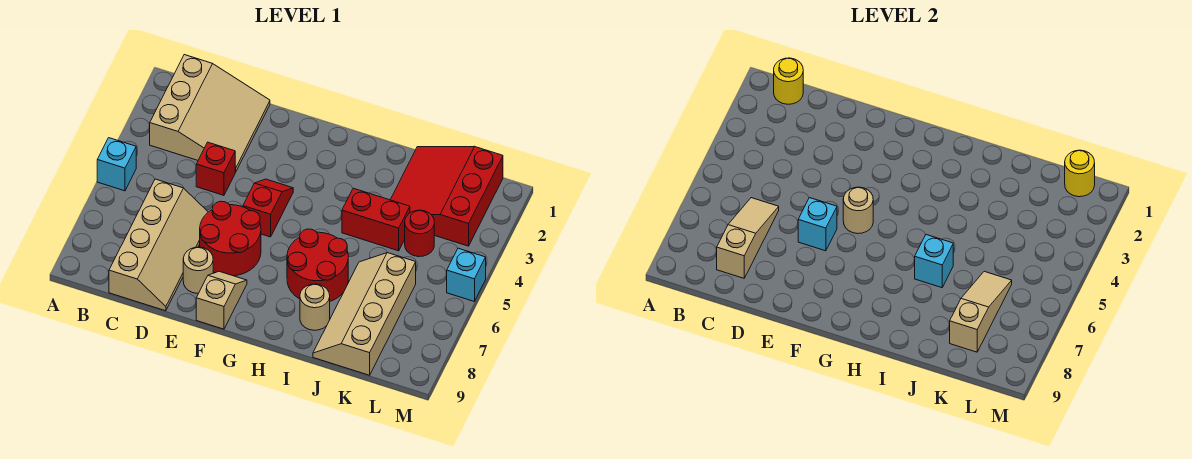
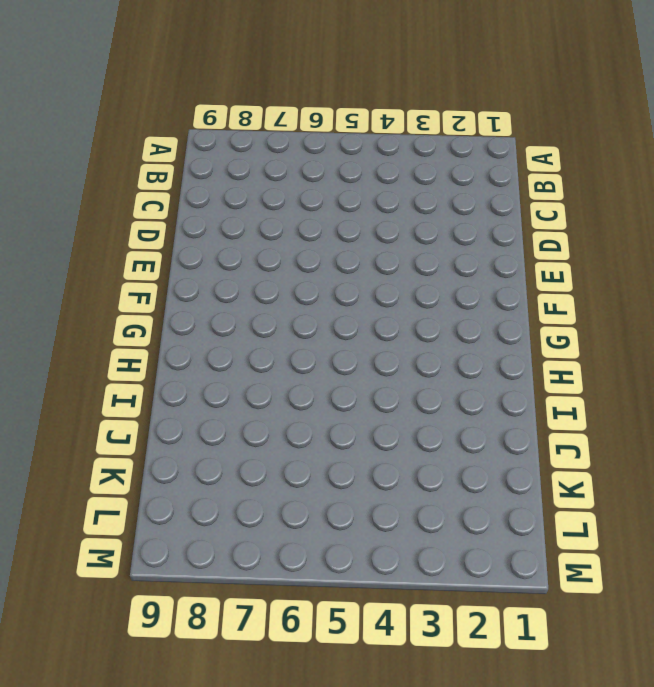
none -> cyan brick A5 level 1
none -> tan slope B1:D3 level 1 top B
none -> tan slope C6:D9 level 1 top C

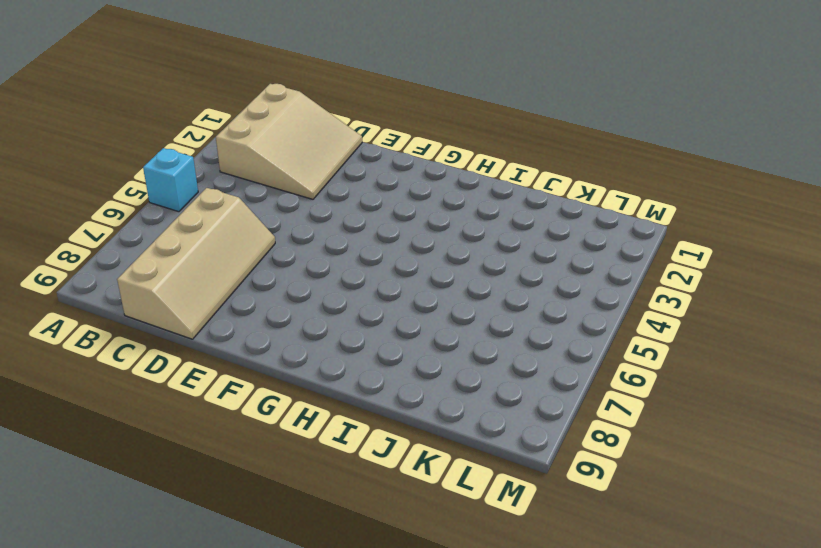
none -> red brick D4 level 1
none -> red round brick E6:F7 level 1
none -> tan round brick E8 level 1

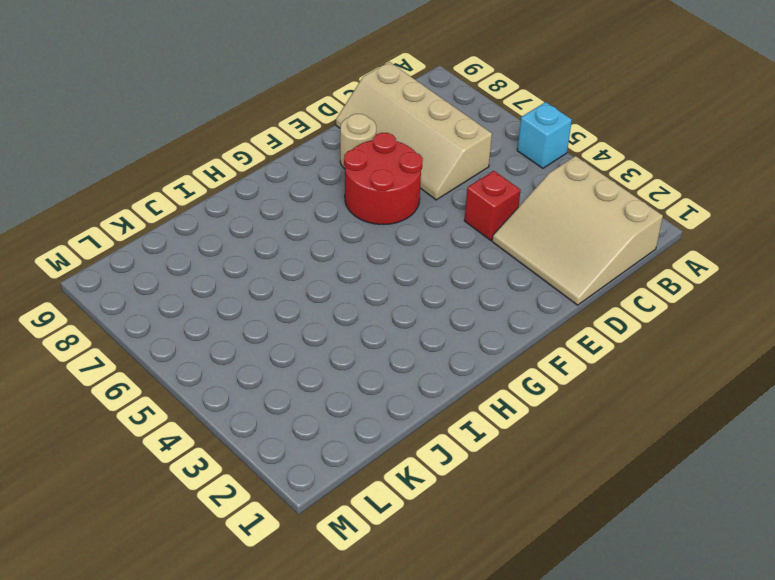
none -> red slope F4:F5 level 1 top 5
none -> tan slope F8:F9 level 1 top 9
none -> red round brick H6:I7 level 1

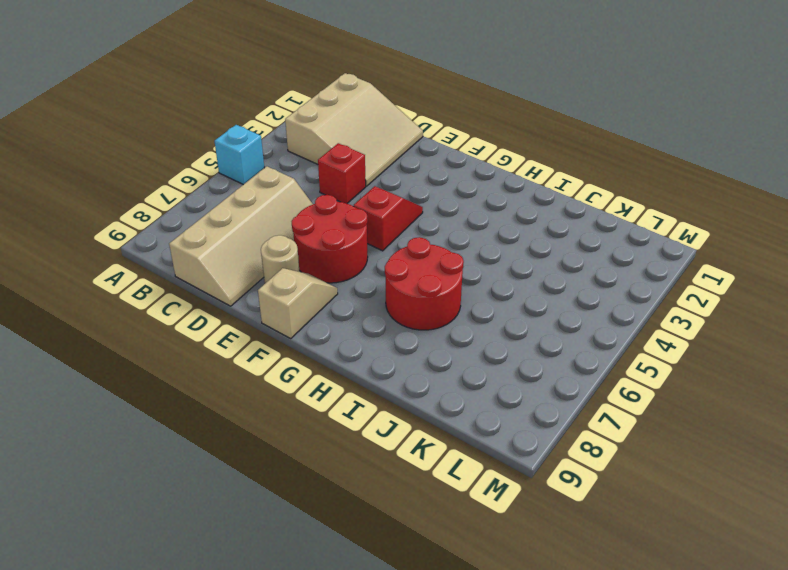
none -> red brick I4:J4 level 1
none -> tan round brick I8 level 1
none -> red slope J1:L3 level 1 top L

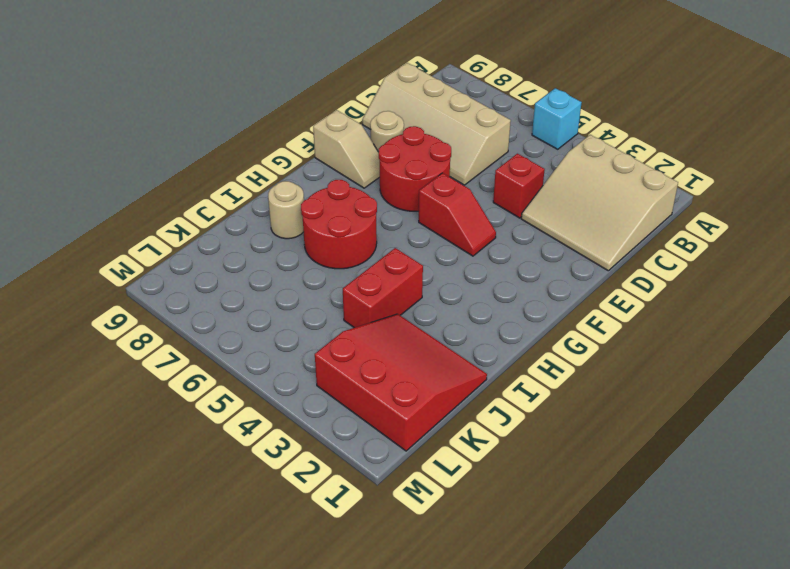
none -> tan slope J6:K9 level 1 top K
none -> red round brick K4 level 1
none -> cyan brick M5 level 1

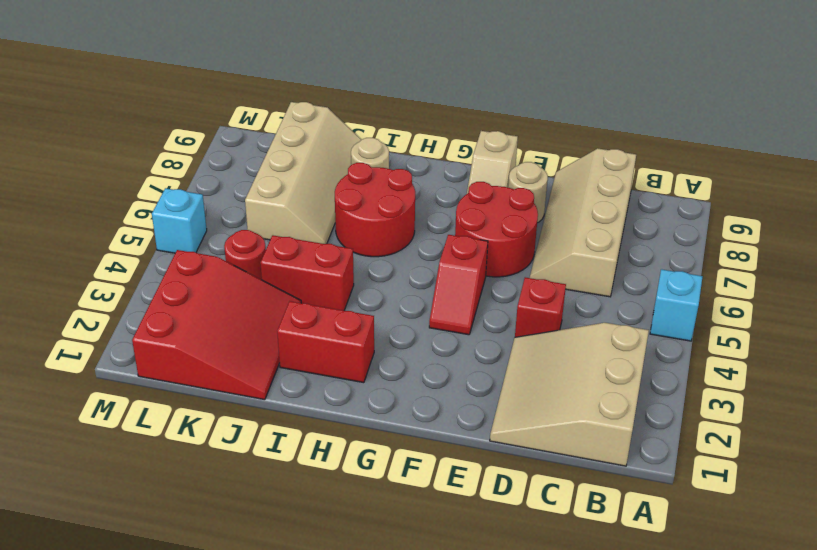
red brick H2:I2 level 1 -> none
none -> yellow round brick B1 level 2
none -> tan slope C6:C8 level 2 top 8
none -> cyan brick E6 level 2

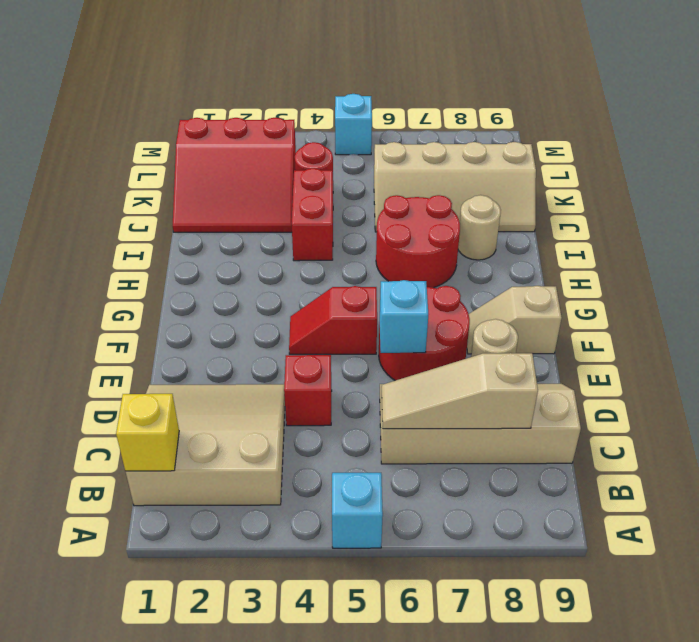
yellow brick B1 level 2 -> yellow round brick B1 level 2
none -> tan round brick F5 level 2
none -> cyan brick I6 level 2
none -> tan slope K6:K8 level 2 top 8

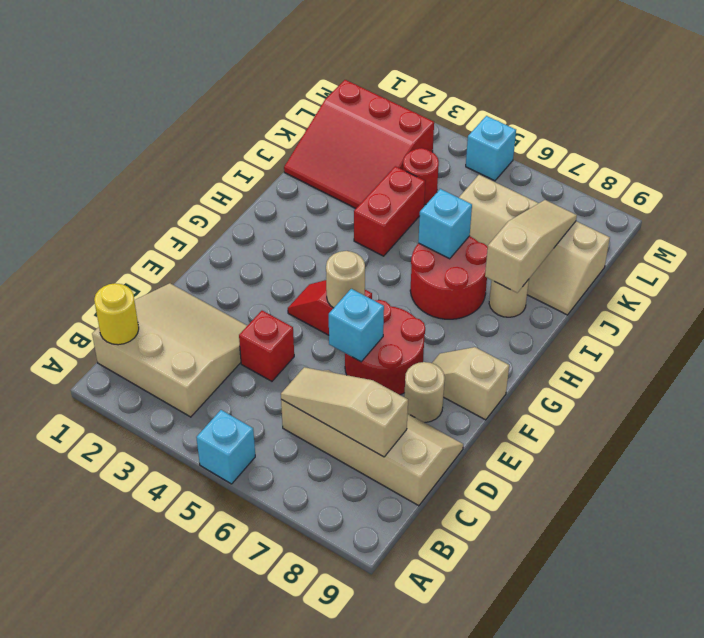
tan slope I8:K8 level 2 top I -> tan slope K6:K8 level 2 top 8
none -> yellow round brick L1 level 2

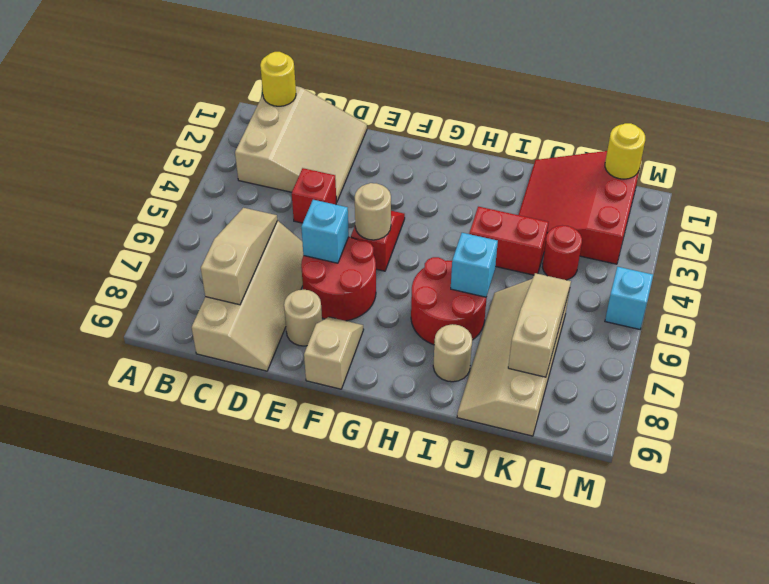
none -> cyan brick A5 level 1

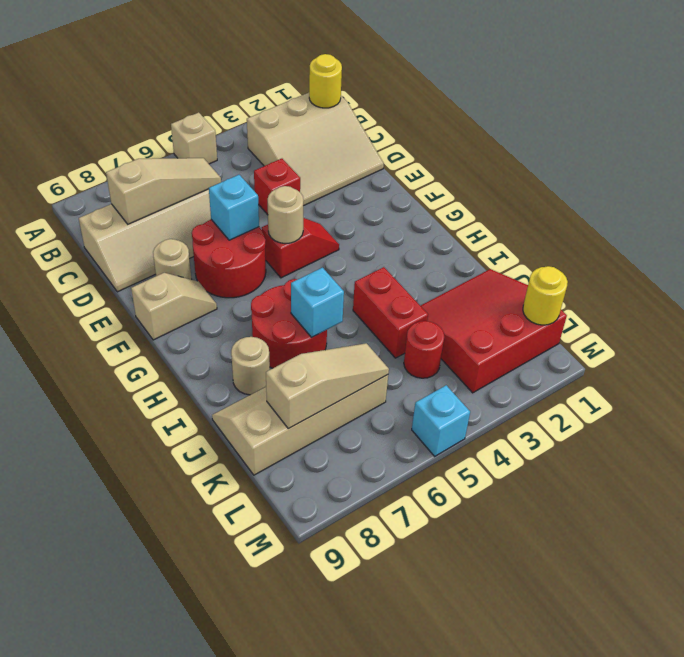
tan brick A5 level 1 -> cyan brick A5 level 1

